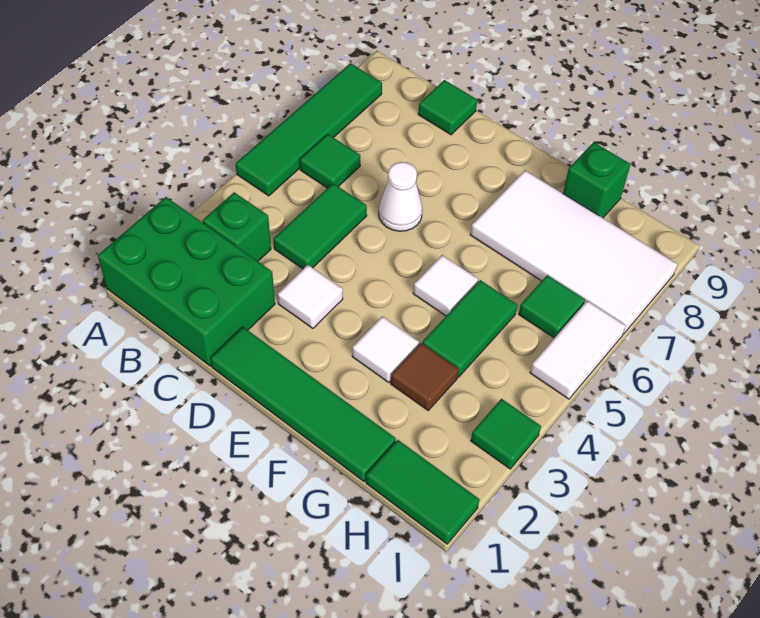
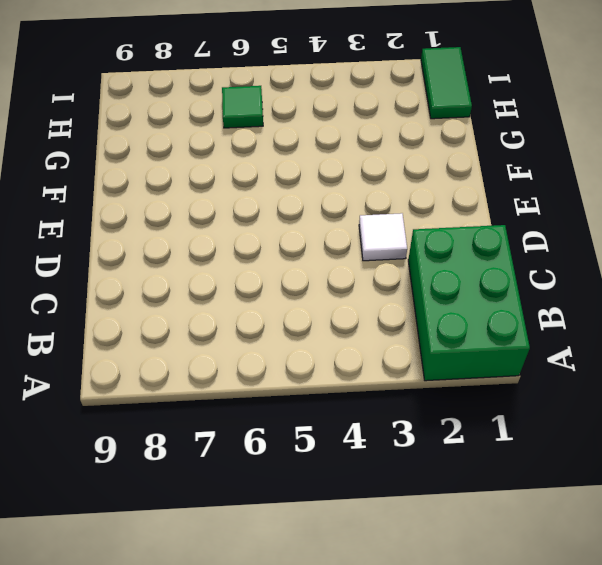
none -> green tile A5:A8 level 1
none -> green brick B3 level 1
none -> green tile B6 level 1

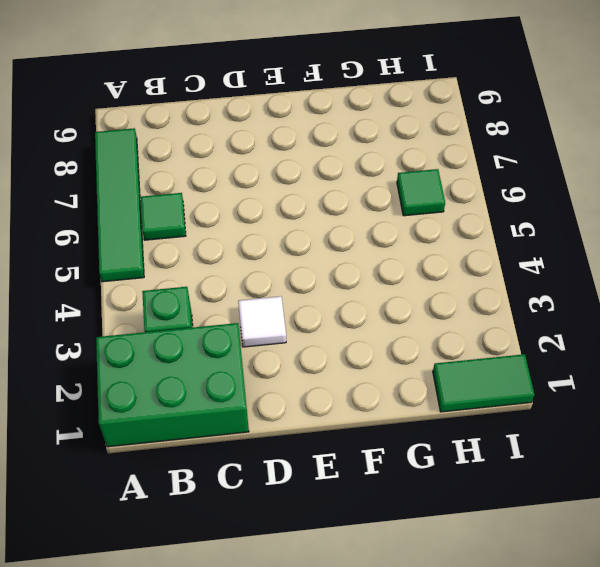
none -> green tile C4:C5 level 1
none -> green tile C9 level 1
none -> green tile D1:G1 level 1

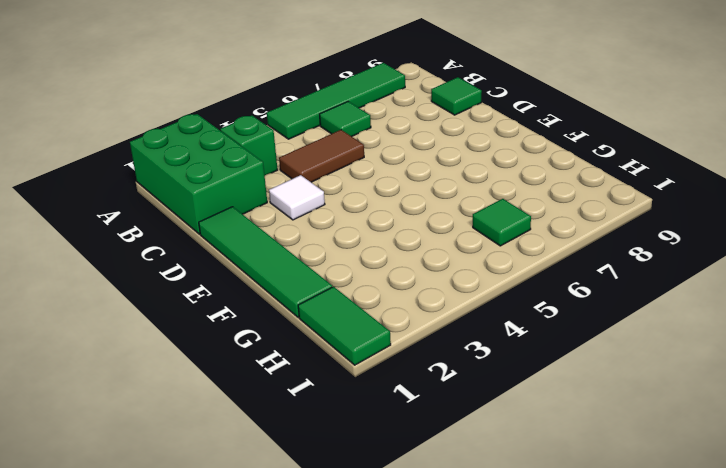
brown tile C4:C5 level 1 -> green tile C4:C5 level 1
none -> white cone D6 level 1
none -> white tile F3 level 1
none -> white tile F5 level 1

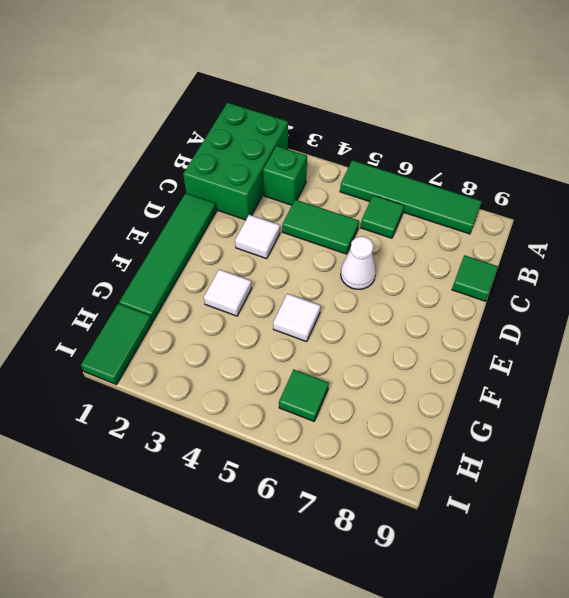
none -> white tile F7:I8 level 1
none -> brown tile G3 level 1
none -> green tile G4:G5 level 1

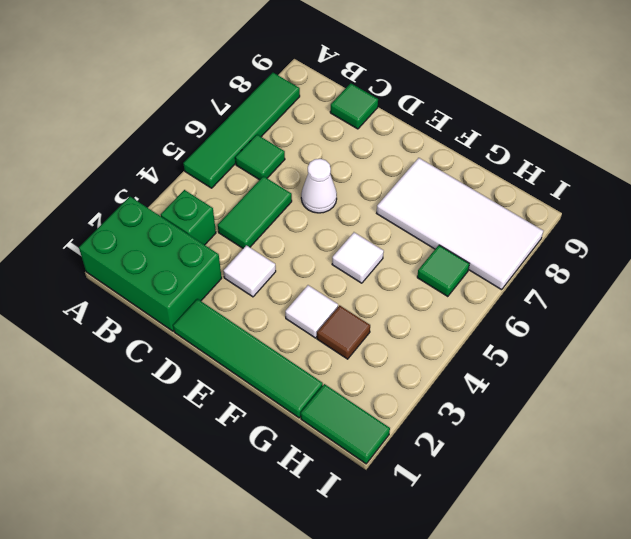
none -> green tile G4:G5 level 1
none -> green brick G9 level 1
none -> green tile I3 level 1

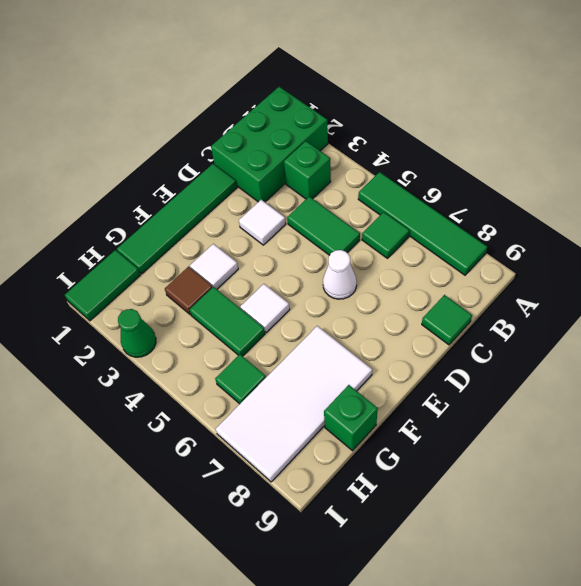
green cone I3 level 1 -> green tile I3 level 1
none -> white tile I5:I6 level 1

